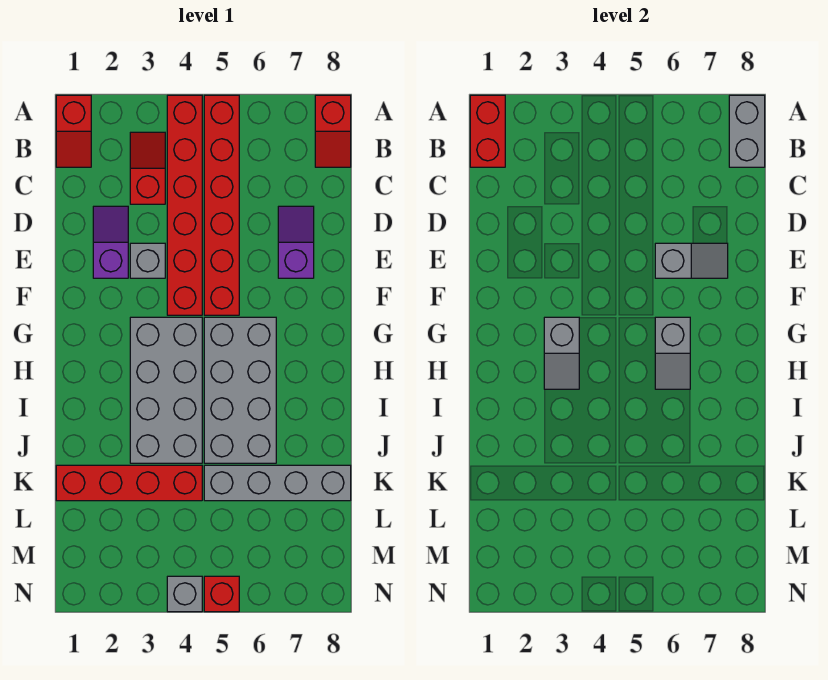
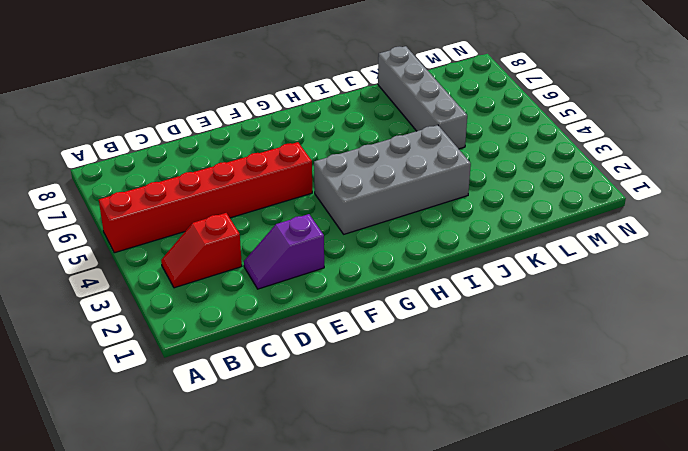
none -> red slope A1:B1 level 1 top A
none -> red brick A4:F4 level 1
none -> red slope A8:B8 level 1 top A

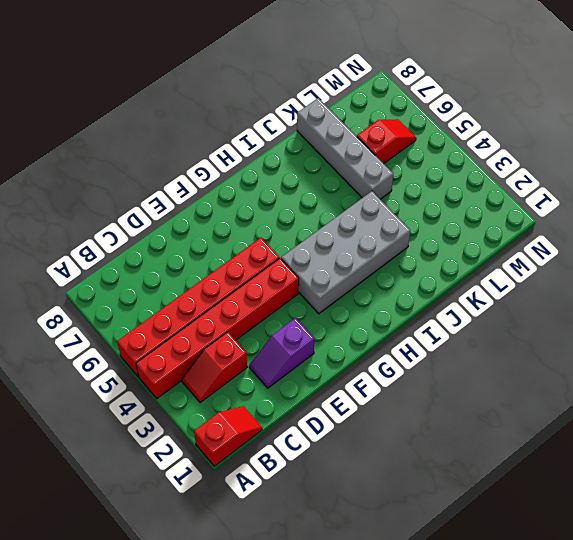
red slope L6:M6 level 1 top L -> red slope A8:B8 level 1 top A
none -> purple slope D7:E7 level 1 top E
none -> grey brick E3 level 1
none -> grey brick G5:J6 level 1

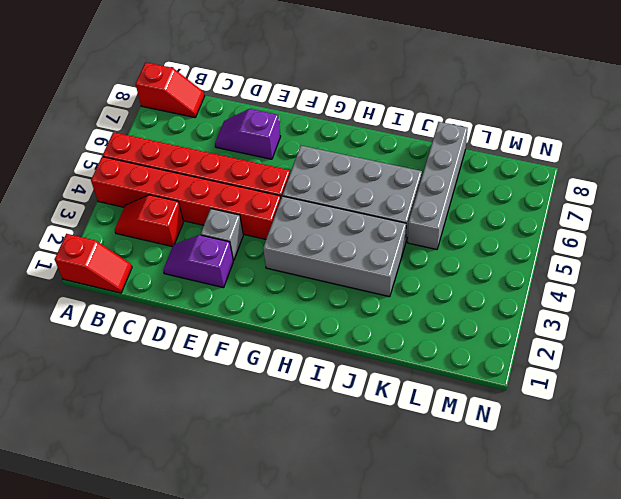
none -> red brick K1:K4 level 1
none -> grey brick N4 level 1
none -> red brick N5 level 1

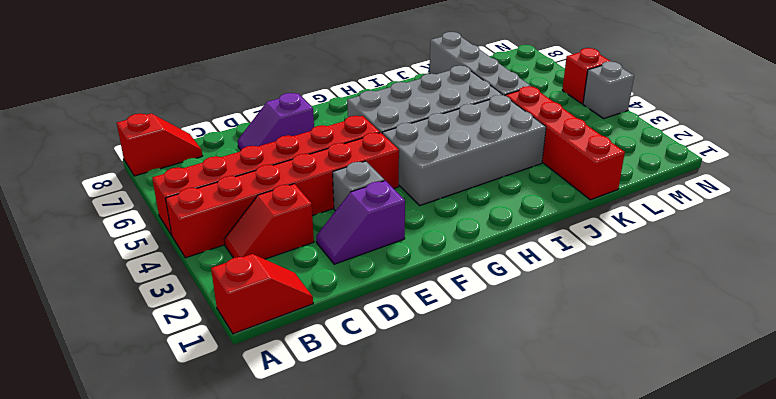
none -> red brick A1:B1 level 2
none -> grey brick A8:B8 level 2
none -> grey slope E6:E7 level 2 top 6

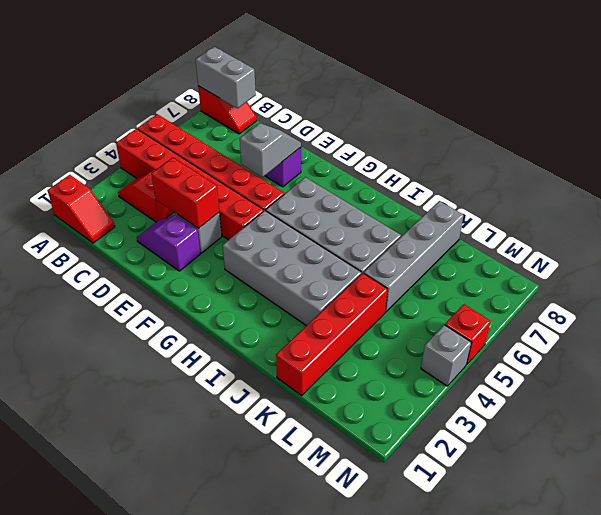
red brick D3:E3 level 2 -> red brick A1:B1 level 2
none -> grey slope G3:H3 level 2 top G
none -> grey slope G6:H6 level 2 top G

